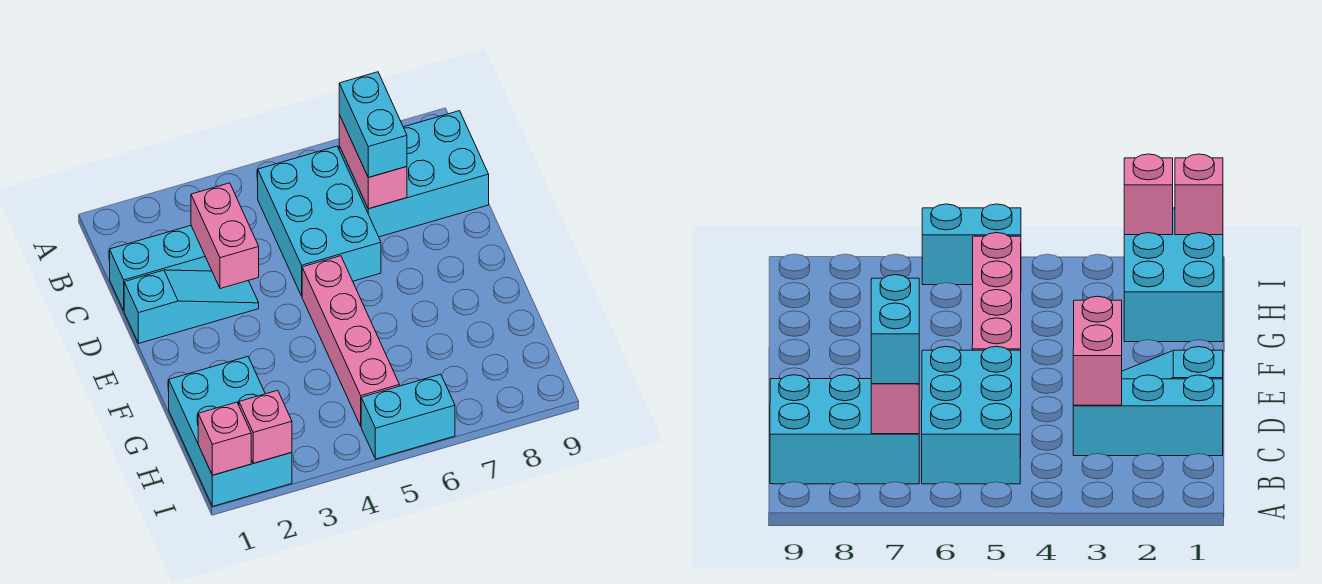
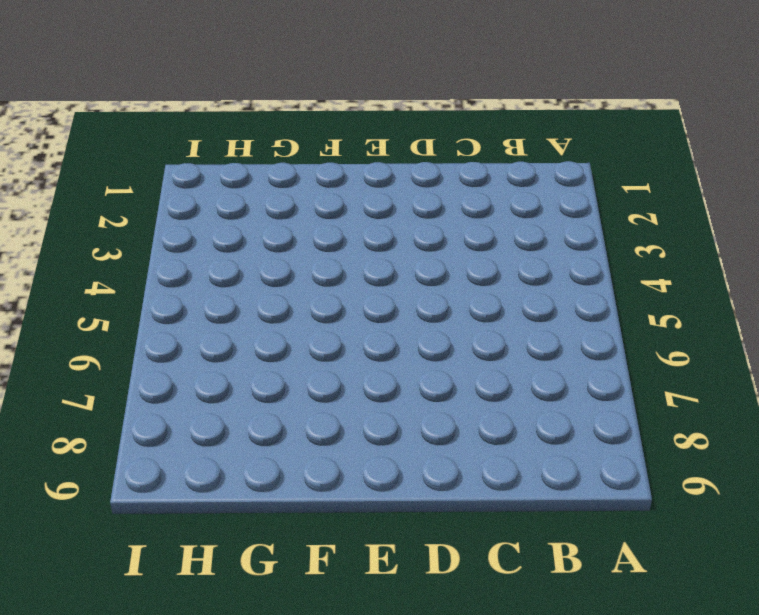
none -> cyan brick B5:D6 level 1
none -> cyan brick B7:C9 level 1
none -> cyan brick C1:C3 level 1

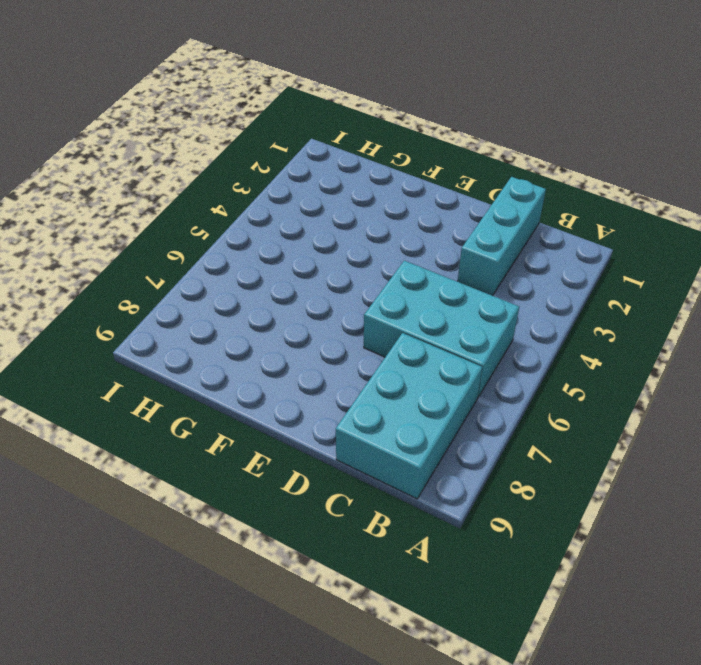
none -> cyan slope D1:D3 level 1 top 1
none -> pink brick E5:H5 level 1
none -> cyan brick G1:I2 level 1

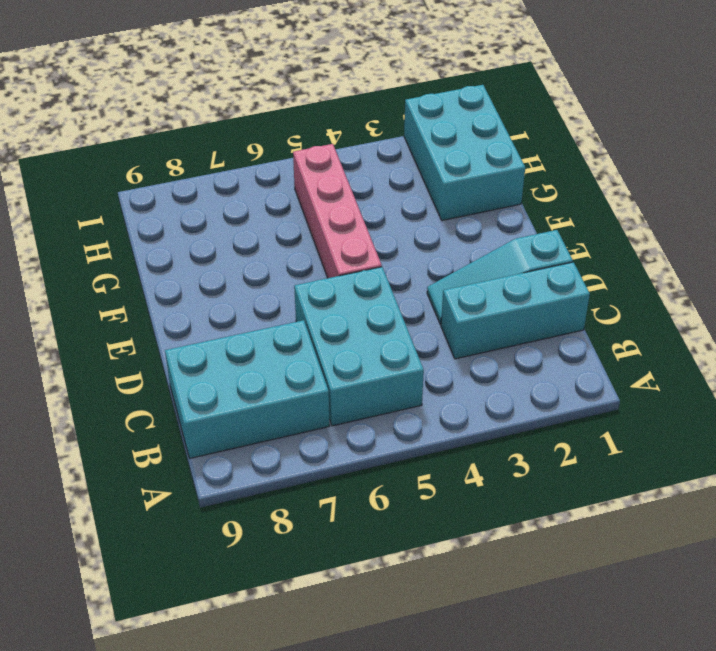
none -> cyan brick I5:I6 level 1
none -> pink brick B7:C7 level 2
none -> pink brick C3:D3 level 2

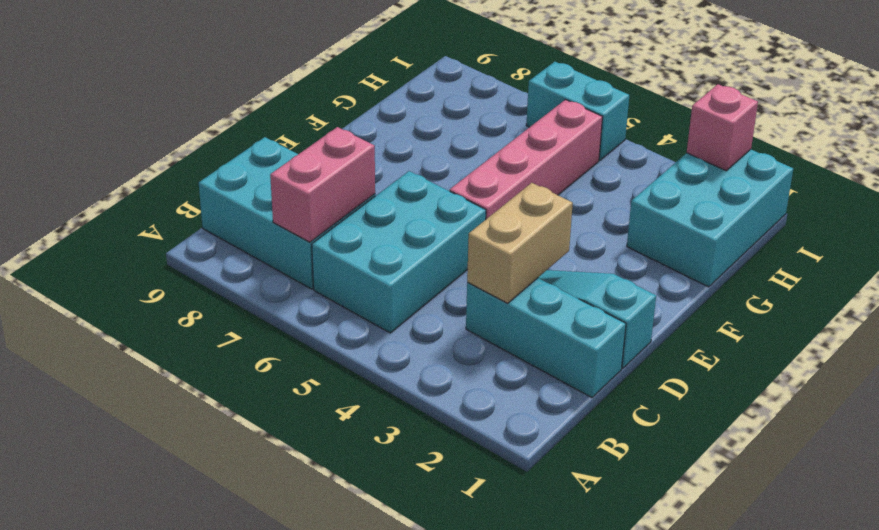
tan brick C3:D3 level 2 -> pink brick C3:D3 level 2
none -> pink brick I1 level 2
none -> cyan brick B7:C7 level 3

